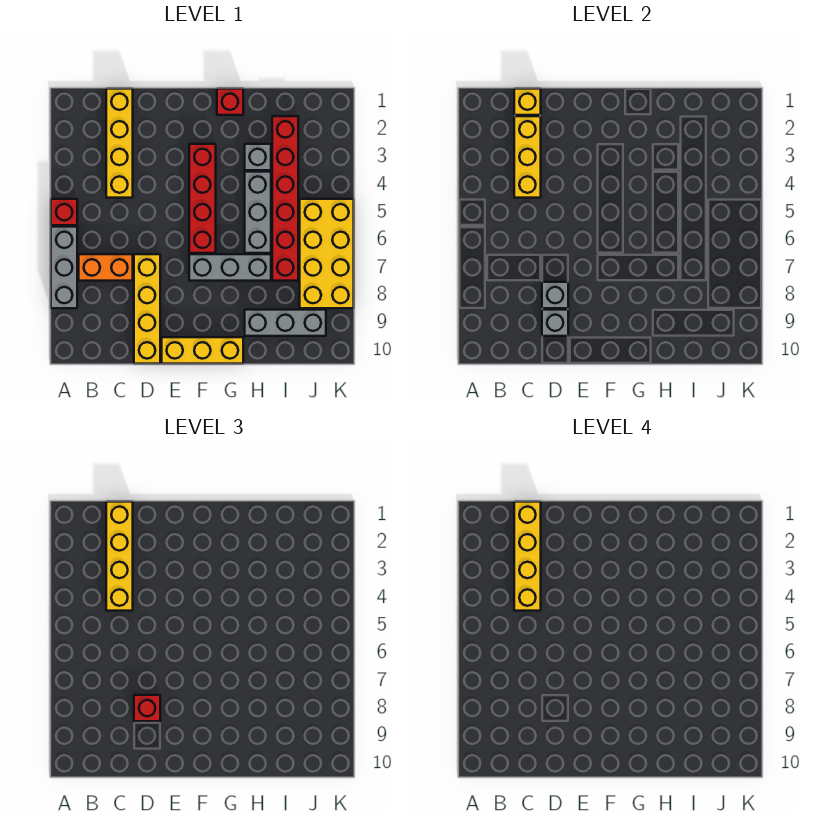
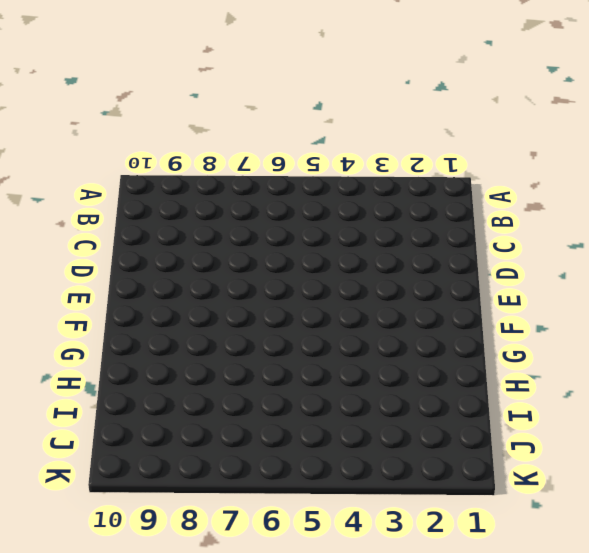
none -> red brick A5 level 1
none -> grey brick A6:A8 level 1
none -> orange brick B7:C7 level 1

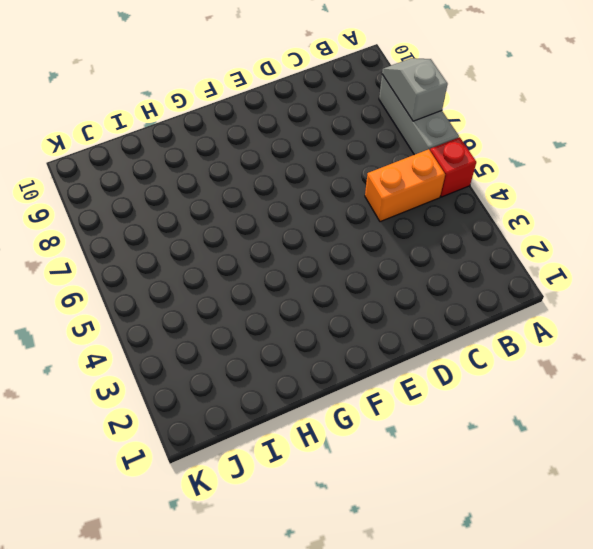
grey slope A7:A8 level 2 top 7 -> none
orange brick B5:C5 level 1 -> orange brick B7:C7 level 1
none -> yellow brick C1:C4 level 1
none -> yellow brick D7:D10 level 1
none -> yellow brick E10:G10 level 1

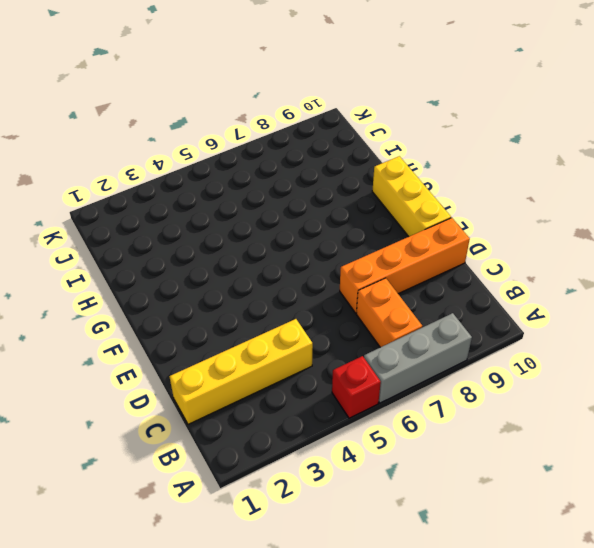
orange brick D7:D10 level 1 -> yellow brick D7:D10 level 1
none -> red brick F3:F6 level 1
none -> grey brick F7:H7 level 1
none -> red brick G1 level 1

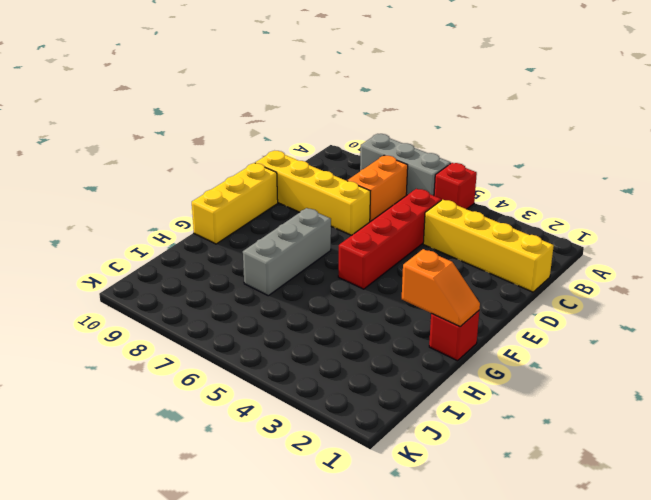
red brick C5:F5 level 1 -> red brick F3:F6 level 1
orange slope G1:G2 level 2 top 2 -> none
none -> grey brick H3 level 1
none -> grey brick H4:H6 level 1
none -> grey brick H9:J9 level 1

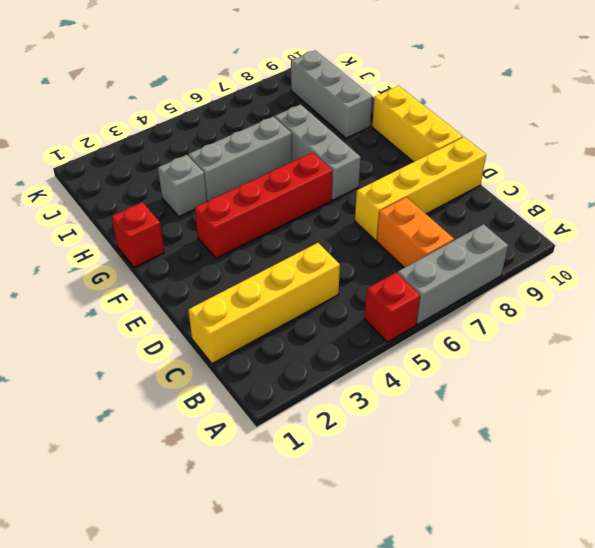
none -> red brick I2:I7 level 1
none -> yellow brick J5:K8 level 1
none -> yellow brick C1 level 2

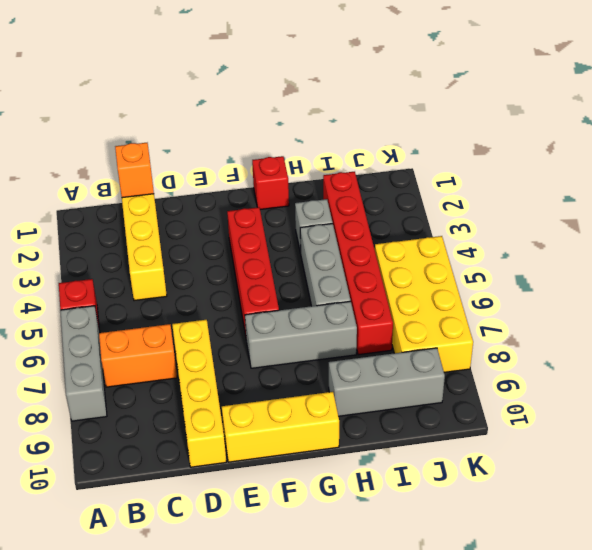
orange brick C1 level 2 -> yellow brick C1 level 2
none -> yellow brick C2:C4 level 2
none -> grey brick D8 level 2
none -> grey brick D9 level 2

